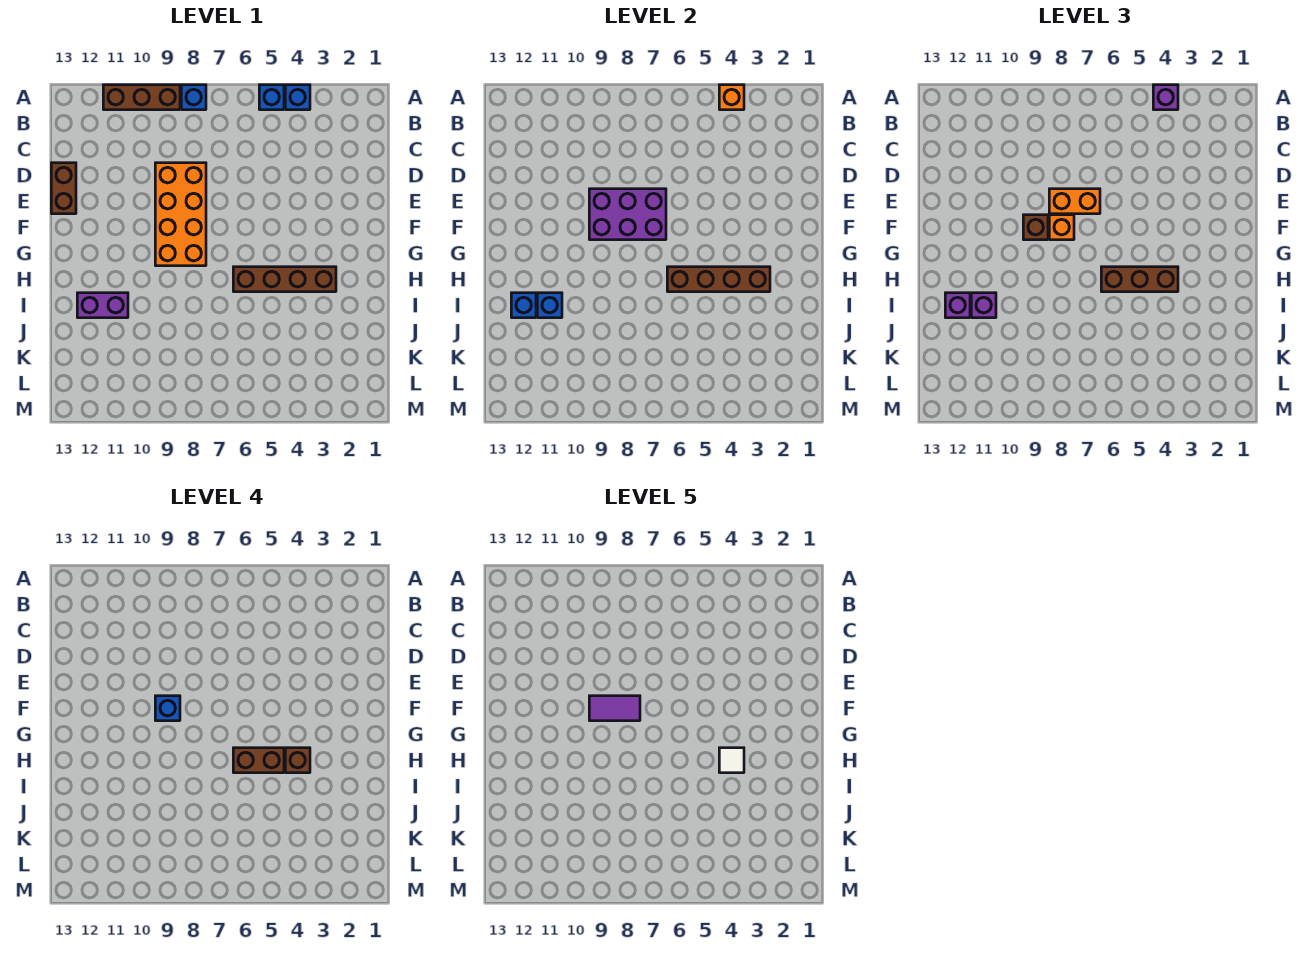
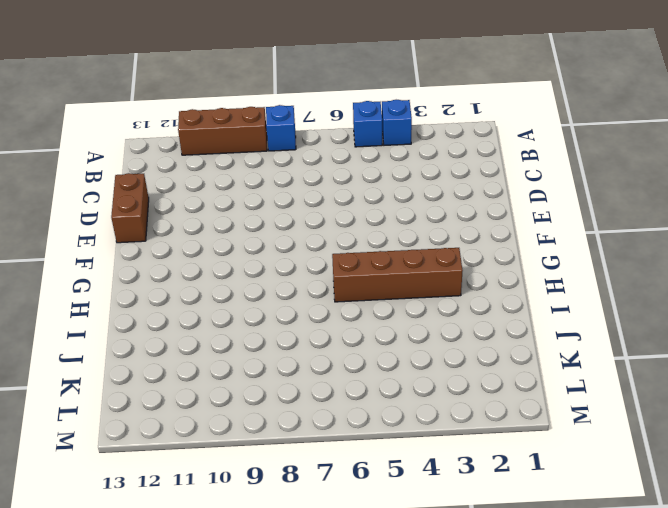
none -> orange brick D8:G9 level 1
none -> purple brick I11:I12 level 1
none -> orange brick A4 level 2

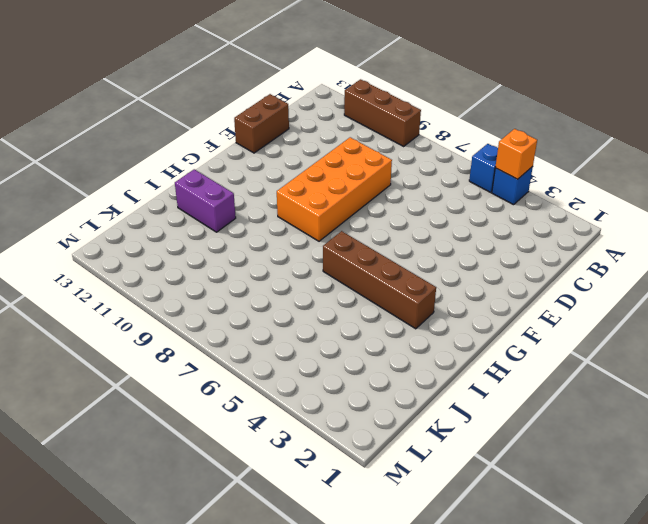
none -> blue brick A8 level 1
none -> purple brick E7:F9 level 2
none -> brown brick H3:H6 level 2

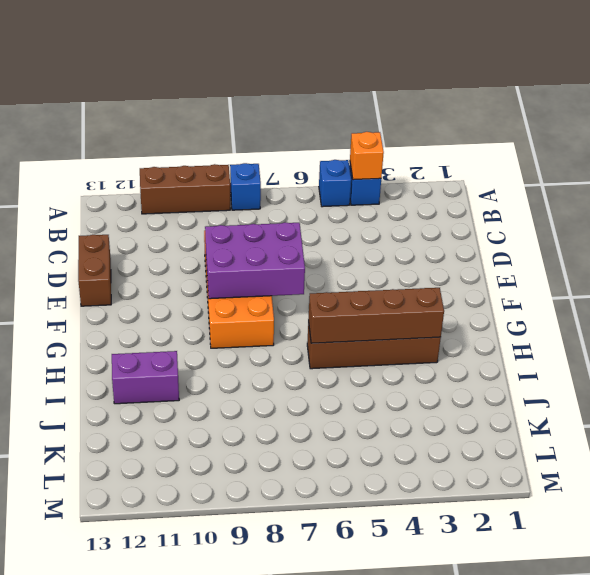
none -> blue brick I11 level 2
none -> blue brick I12 level 2
none -> purple brick A4 level 3

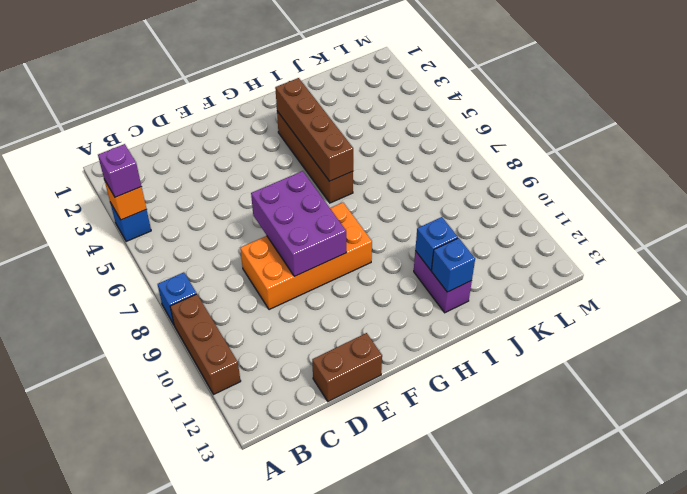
none -> blue brick A5 level 1
none -> orange brick E7:E8 level 3
none -> orange brick F8 level 3

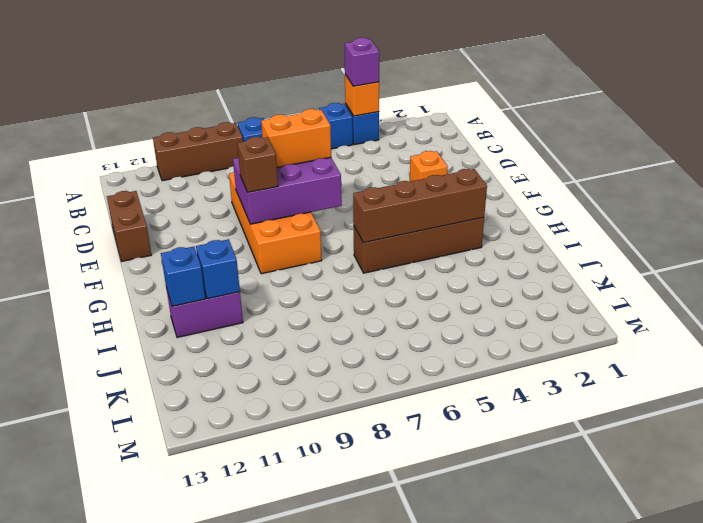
orange brick E3 level 1 -> orange brick F8 level 3
none -> brown brick H4:H6 level 3
none -> purple brick I11 level 3
none -> purple brick I12 level 3

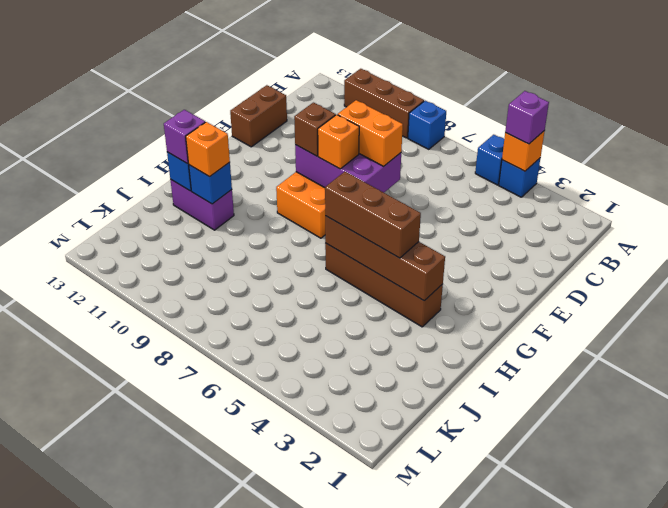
orange brick I11 level 3 -> purple brick I11 level 3
none -> blue brick F9 level 4
none -> brown brick H4 level 4
none -> brown brick H5:H6 level 4

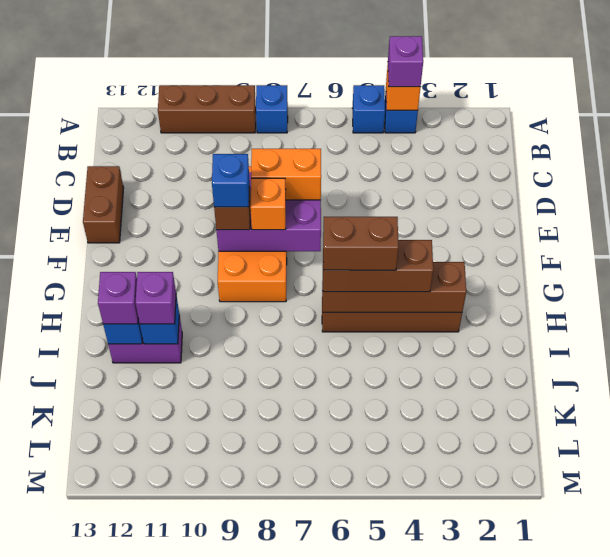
none -> brown brick H4 level 4
none -> purple tile F8:F9 level 5
none -> white tile H4 level 5

